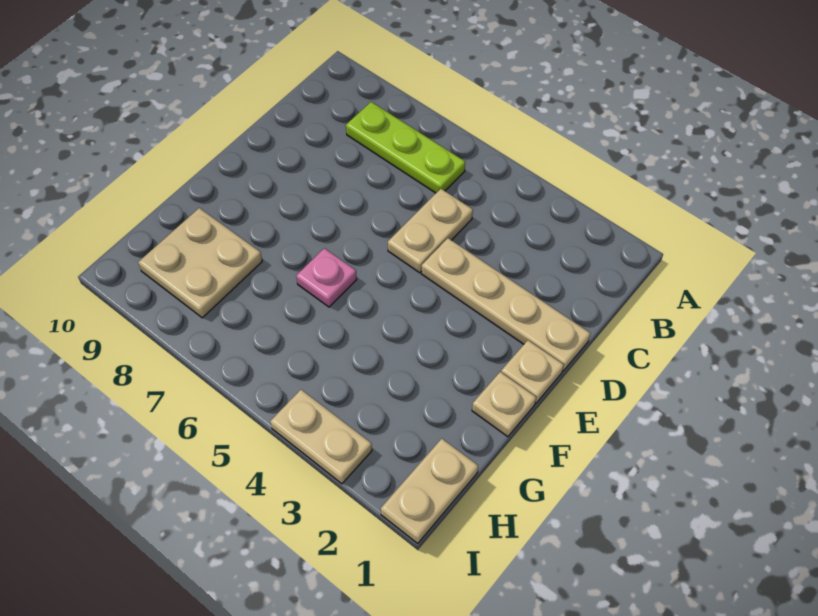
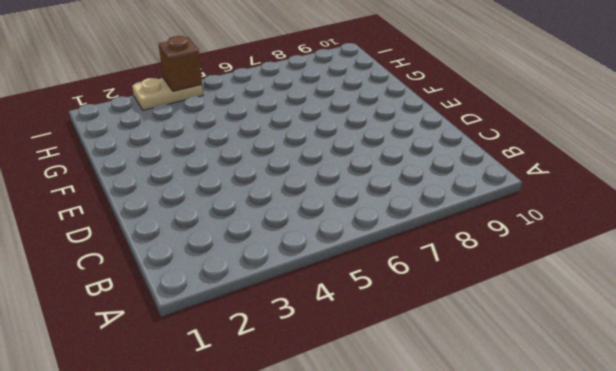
brown brick I4 level 2 -> none
none -> lime plate B6:B8 level 1
none -> tan plate C5:D5 level 1

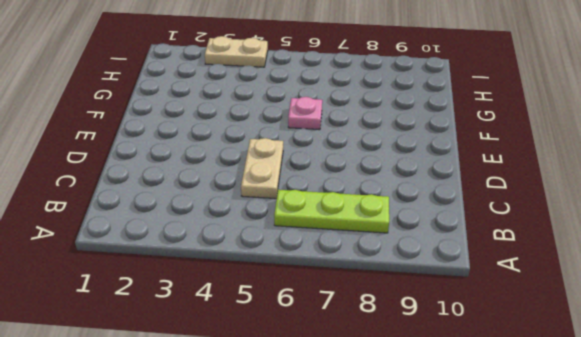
none -> tan plate D1:D4 level 1
none -> tan plate E1 level 1

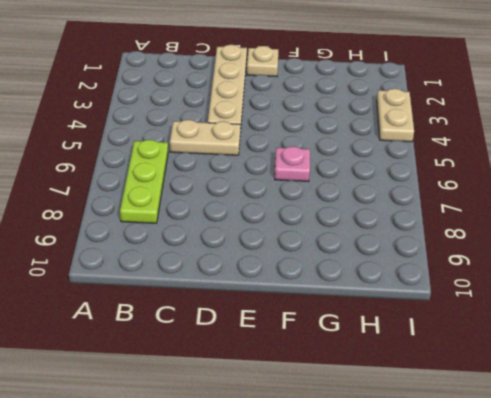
none -> tan plate F1 level 1
none -> tan plate G8:H9 level 1

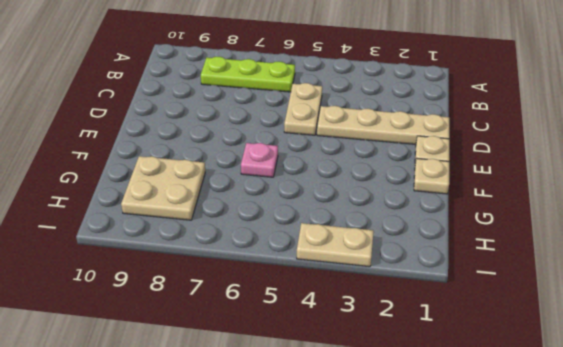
none -> tan plate H1:I1 level 1

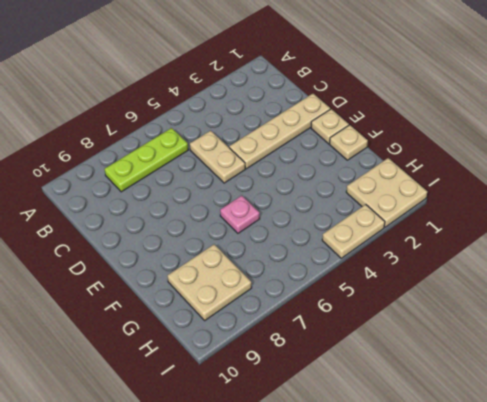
tan plate H1:I2 level 1 -> tan plate H1:I1 level 1

